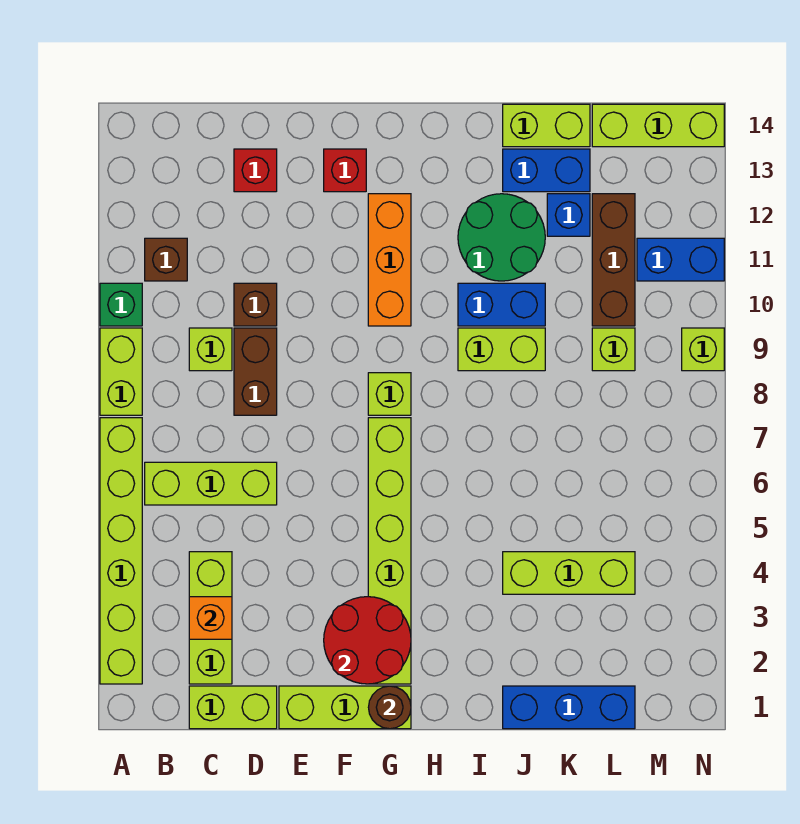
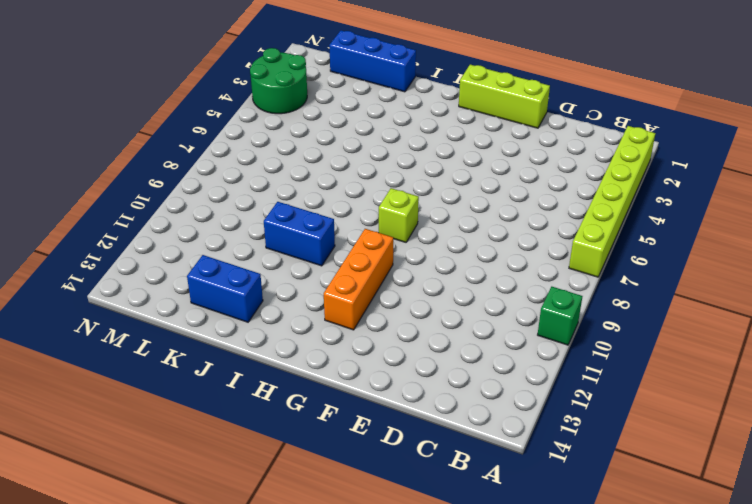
green round brick M3:N4 level 1 -> green round brick I11:J12 level 1
none -> lime brick A8:A9 level 1
none -> lime brick B6:D6 level 1
none -> brown brick B11 level 1
none -> lime brick C1:D1 level 1

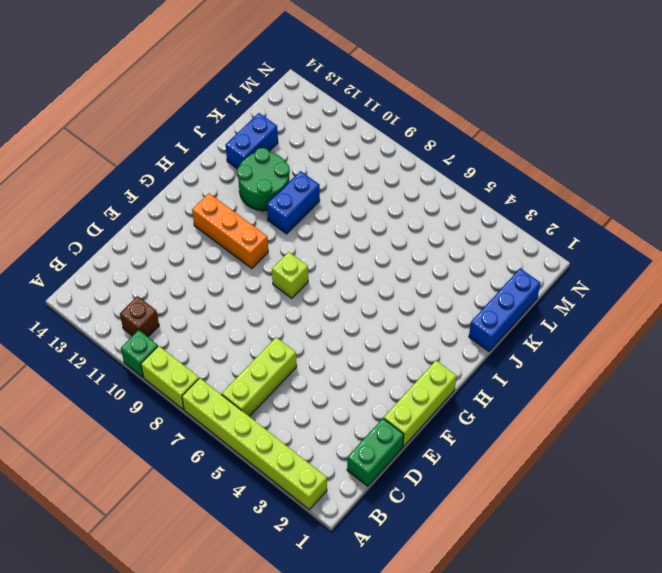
green brick C1:D1 level 1 -> lime brick C1:D1 level 1
none -> lime brick C2:C4 level 1
none -> lime brick C9 level 1
none -> brown brick D8:D9 level 1
none -> brown brick D10 level 1

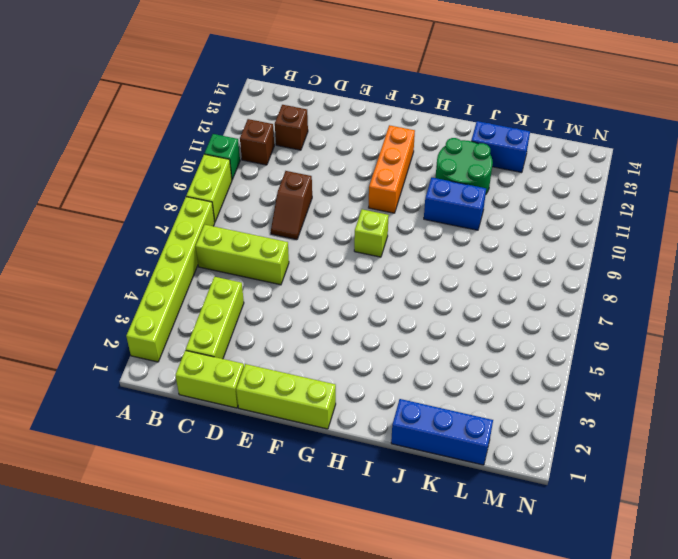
brown brick C12 level 1 -> brown brick D10 level 1
brown slope D8:D9 level 1 top 9 -> brown brick D8:D9 level 1
none -> lime brick C9 level 1
none -> red brick D13 level 1
none -> red brick F13 level 1
none -> lime brick G2:G7 level 1

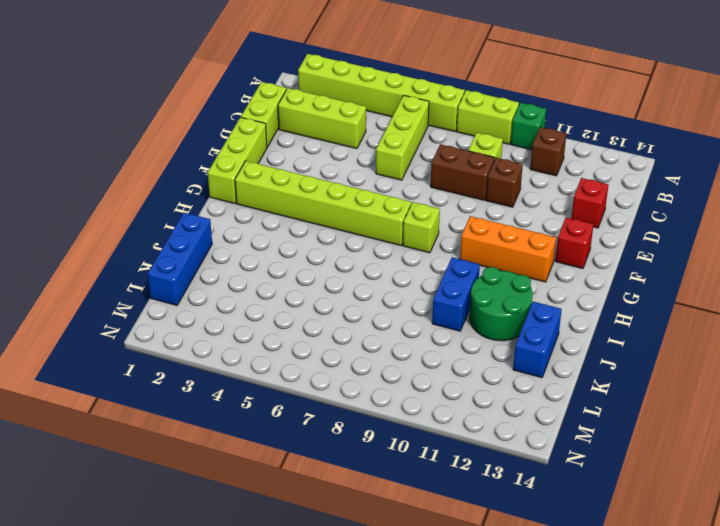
none -> lime brick I9:J9 level 1
none -> lime brick J4:L4 level 1
none -> lime brick J14:K14 level 1
none -> blue brick K12 level 1

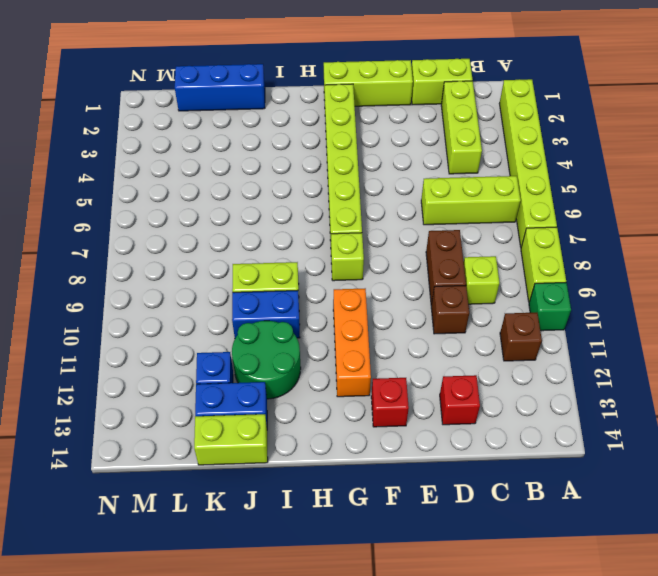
none -> lime brick J4:L4 level 1
none -> lime brick L9 level 1
none -> brown brick L10:L12 level 1
none -> lime brick L14:N14 level 1

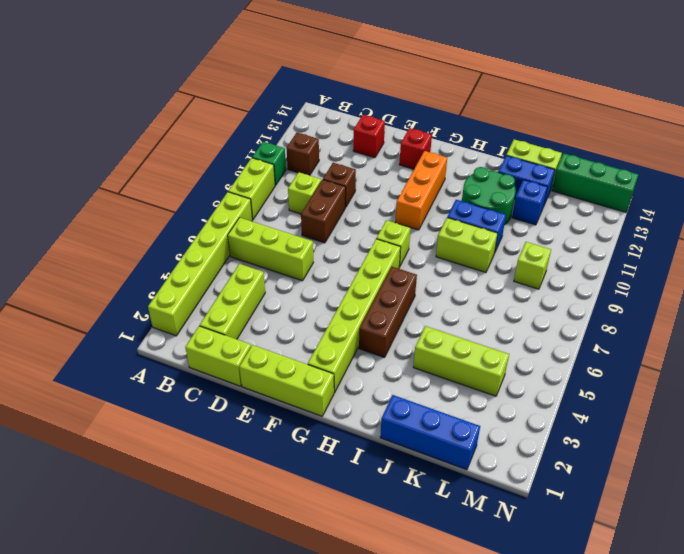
brown brick H4:H6 level 1 -> brown brick L10:L12 level 1
green brick L14:N14 level 1 -> lime brick L14:N14 level 1
none -> blue brick M11:N11 level 1
none -> lime brick N9 level 1
none -> orange brick C3 level 2
none -> red round brick F2:G3 level 2

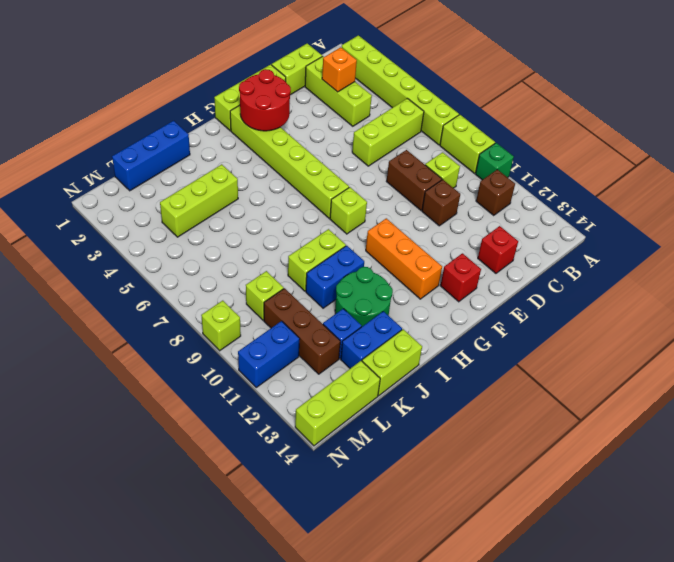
none -> brown round brick G1 level 2

